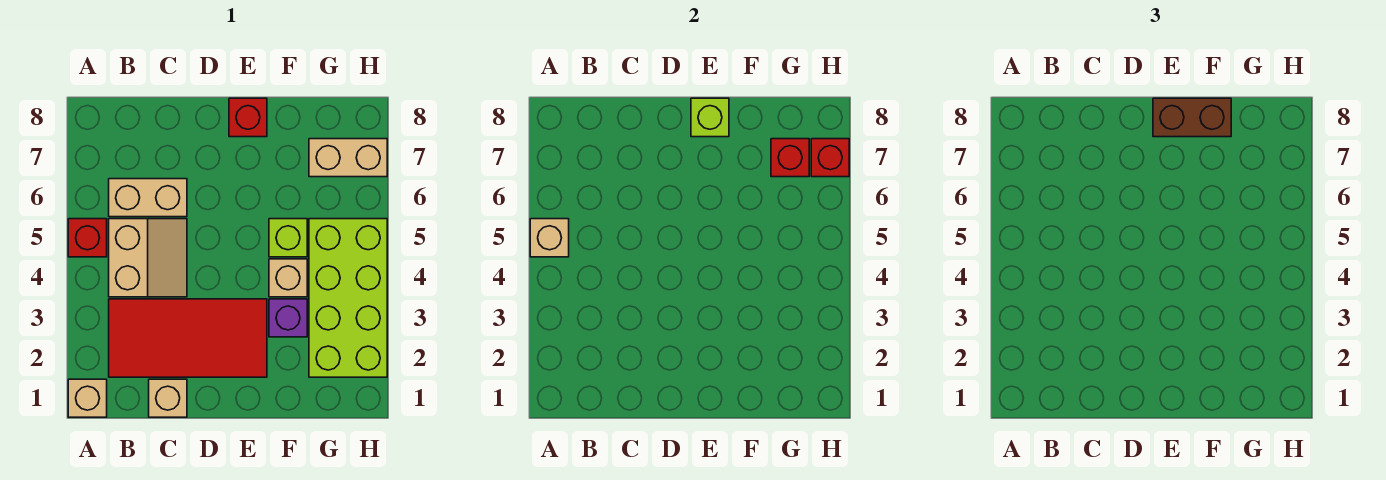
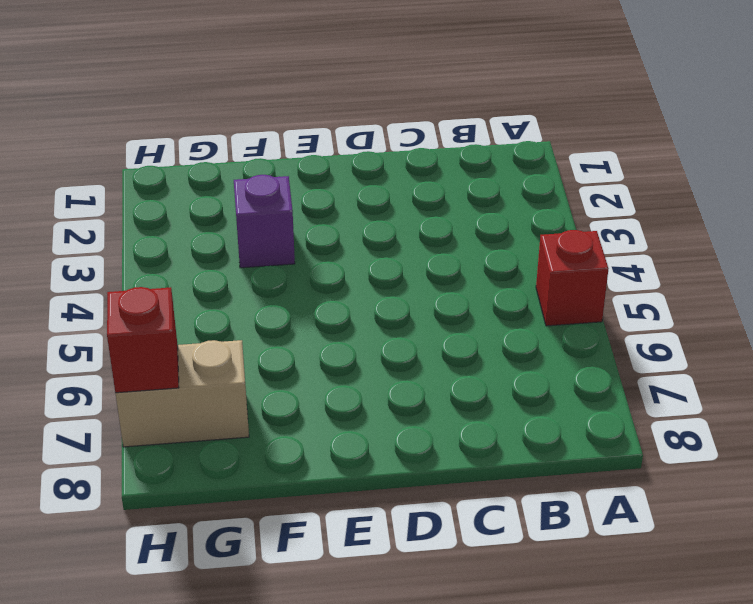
none -> tan brick A1 level 1
none -> red tile B2:E3 level 1
none -> tan slope B4:C5 level 1 top B

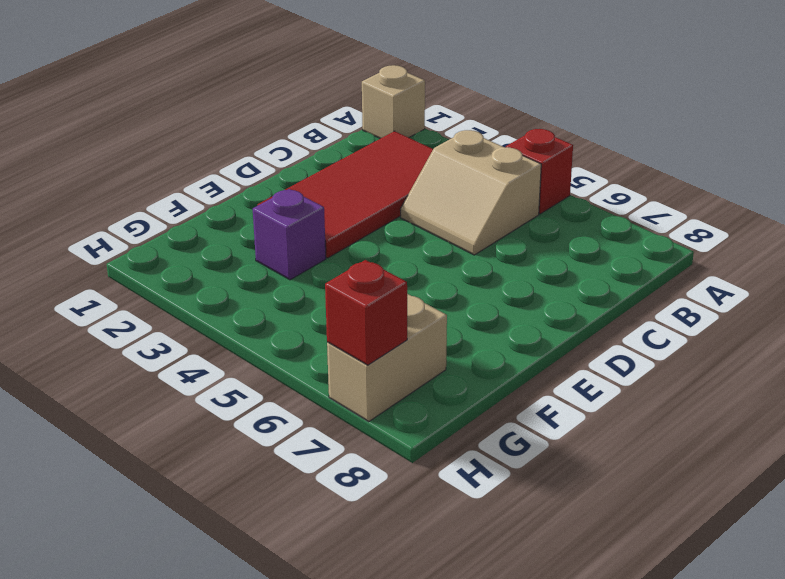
none -> tan brick B6:C6 level 1
none -> tan brick C1 level 1
none -> red brick E8 level 1

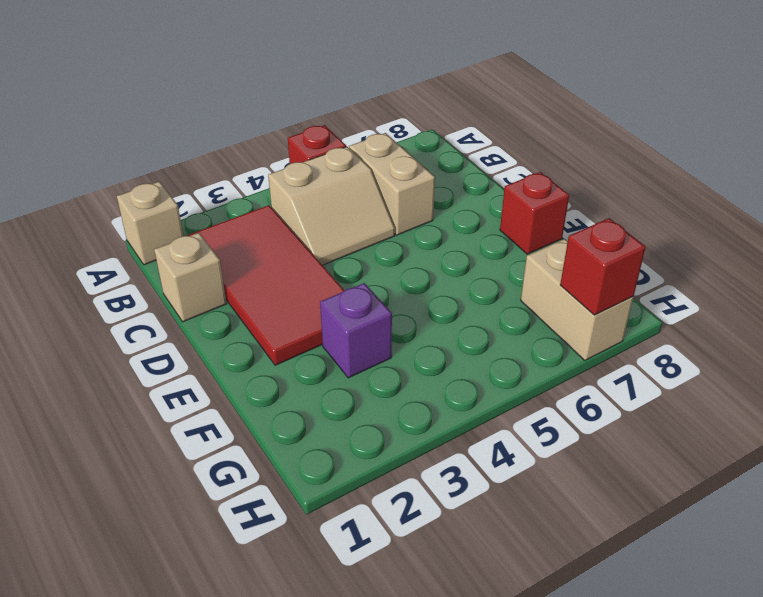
none -> tan brick F4 level 1
none -> lime brick F5 level 1
none -> lime brick G2:H5 level 1

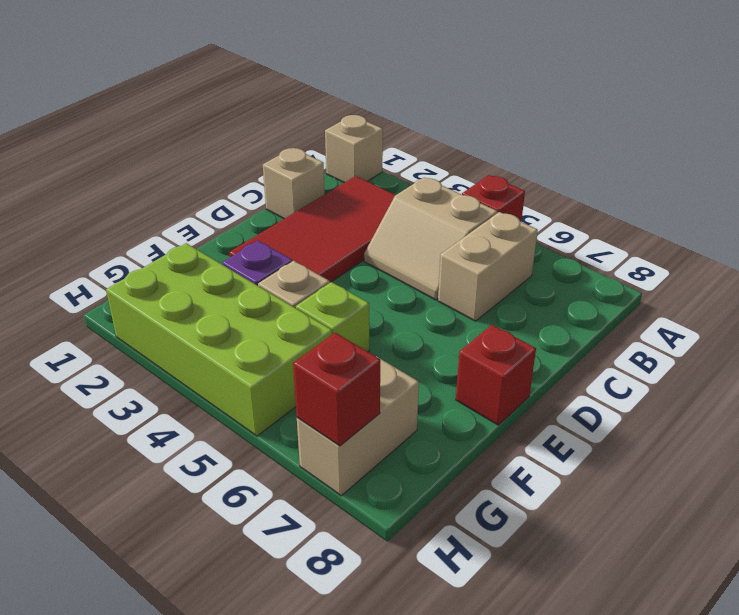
none -> tan brick A5 level 2
none -> lime brick E8 level 2
none -> red brick G7 level 2

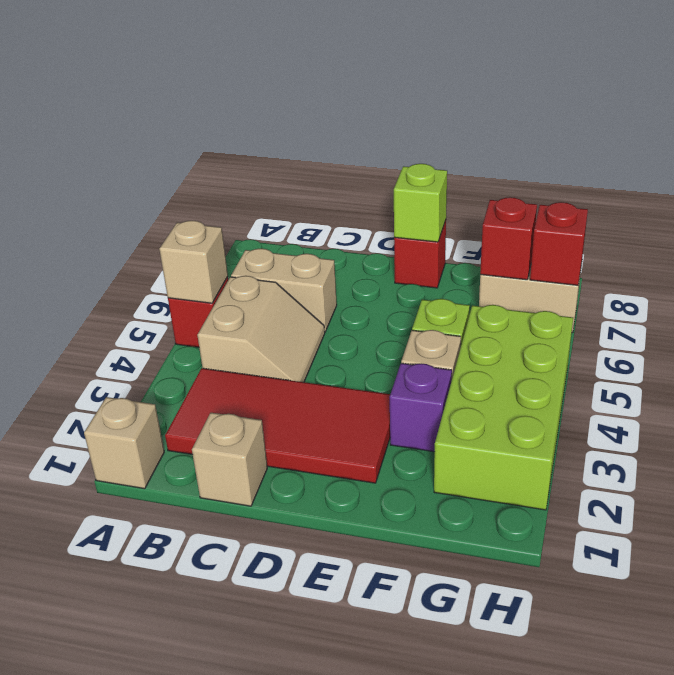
none -> brown brick E8:F8 level 3

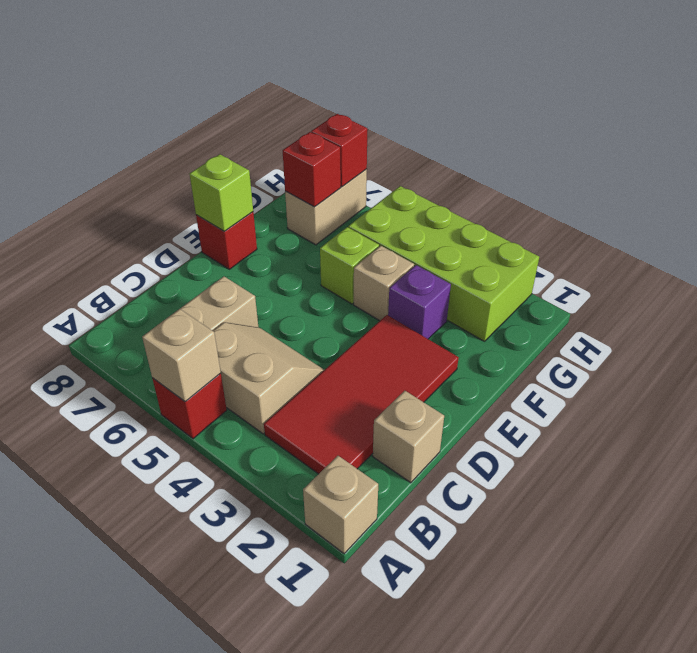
none -> brown brick E8:F8 level 3

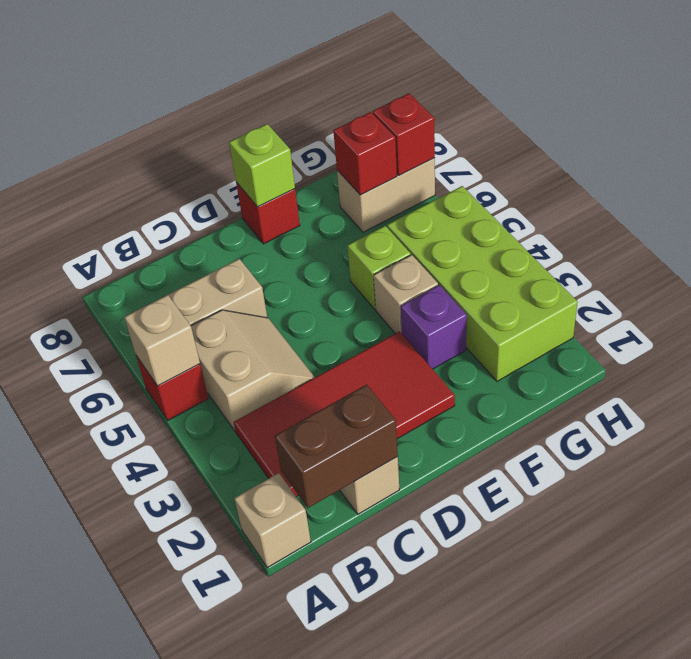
brown brick B1:C1 level 2 -> brown brick E8:F8 level 3

